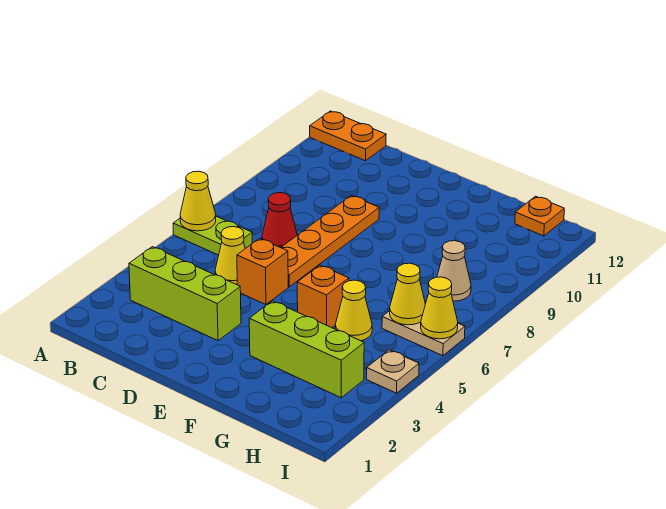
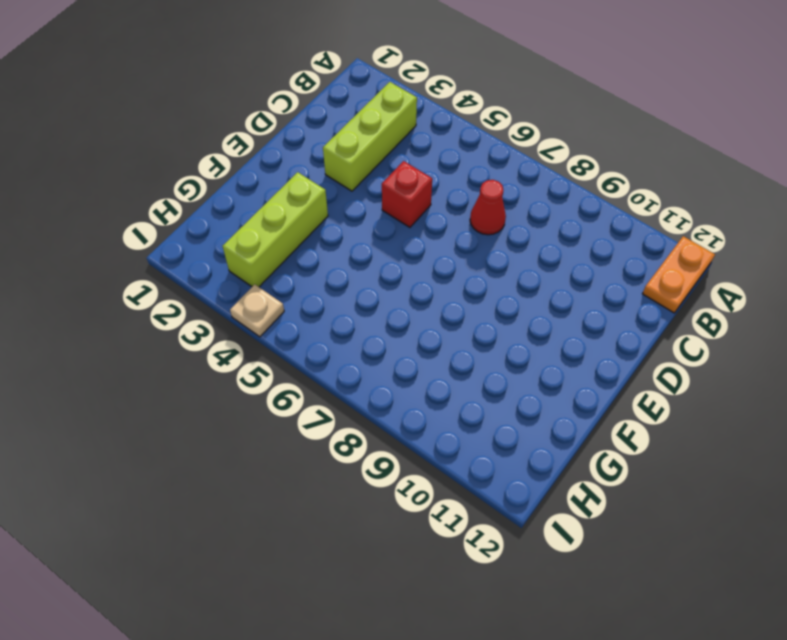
red brick D5 level 1 -> orange brick D5 level 1
none -> lime plate A6:B6 level 1
none -> yellow cone C5 level 1
none -> orange plate D6:D9 level 1

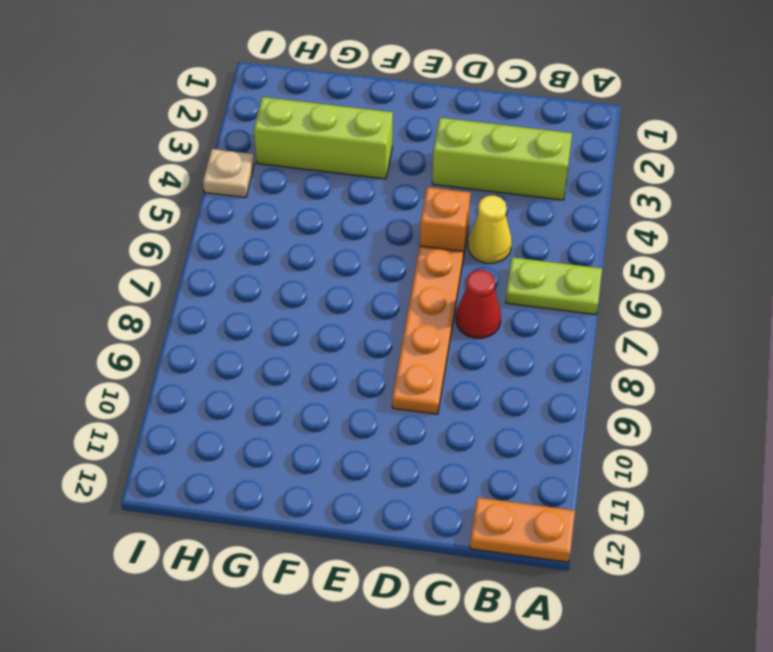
none -> orange brick F5 level 1
none -> yellow cone G5 level 1
none -> tan plate H6:I6 level 1

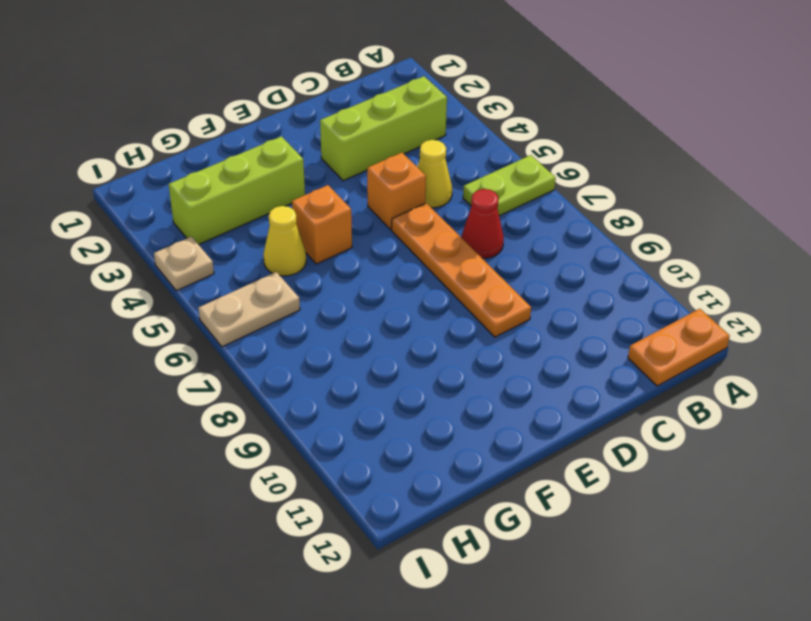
none -> tan cone H8 level 1
none -> orange plate H12 level 1
none -> yellow cone A6 level 2

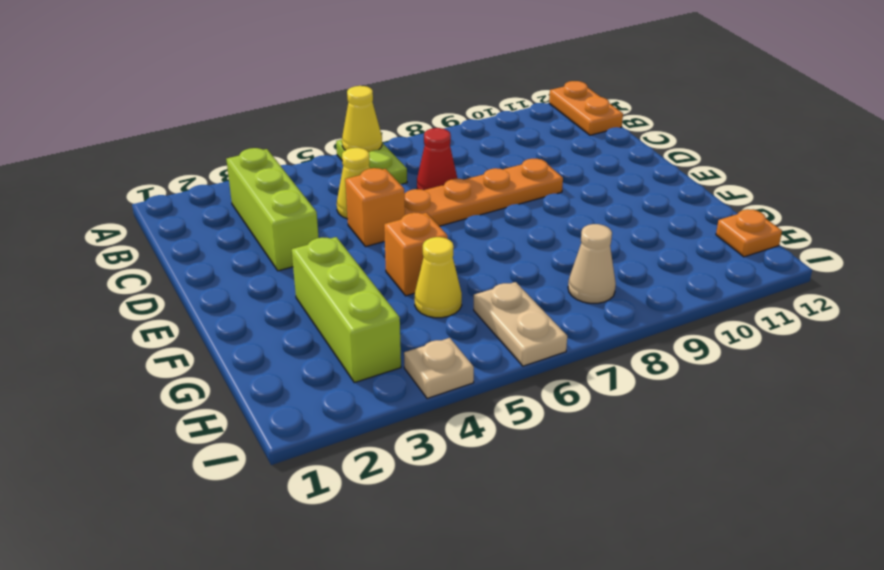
none -> yellow cone H6 level 2
none -> yellow cone I6 level 2

